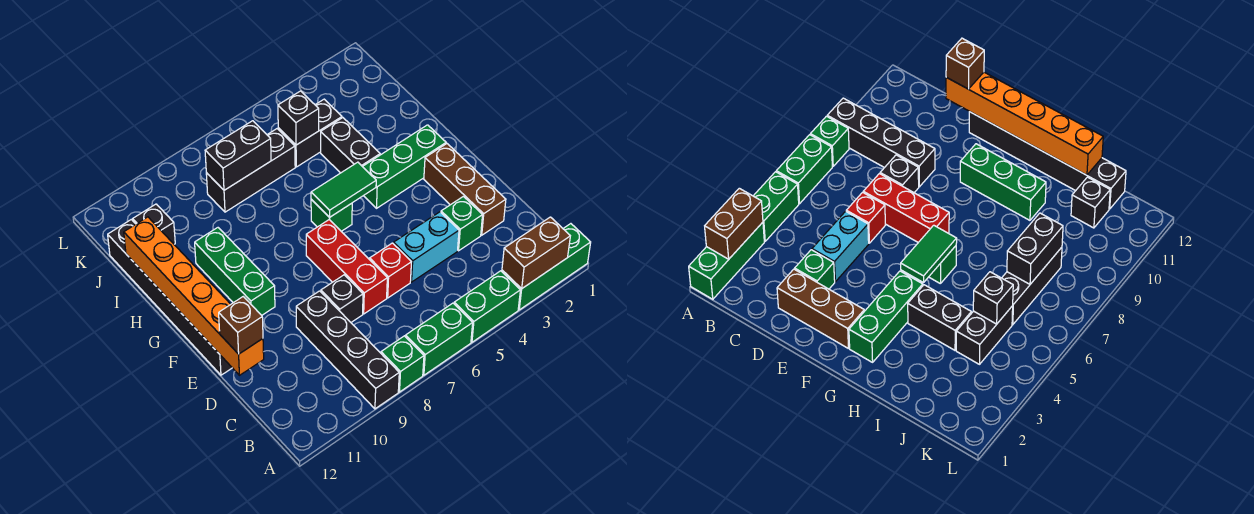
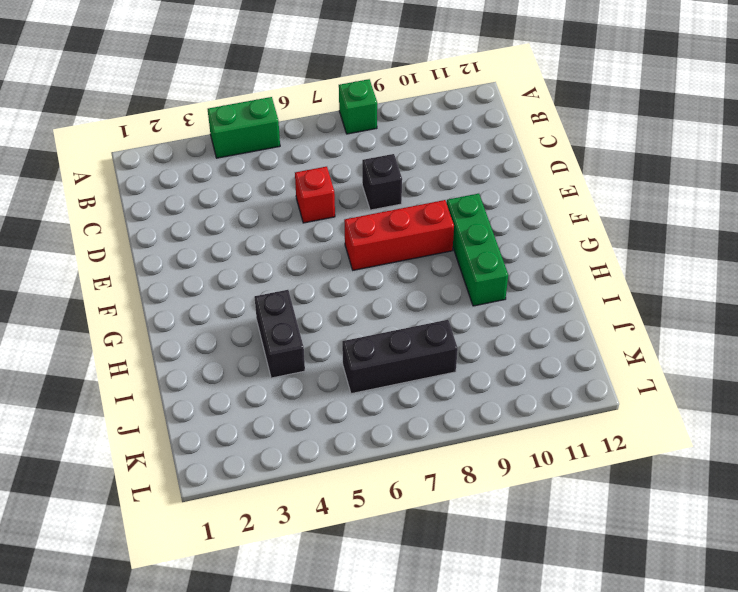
red brick F7:F9 level 1 -> red brick D7:F7 level 1
none -> green brick A1:A3 level 1
none -> green brick A6:A7 level 1
none -> black brick A9:D9 level 1

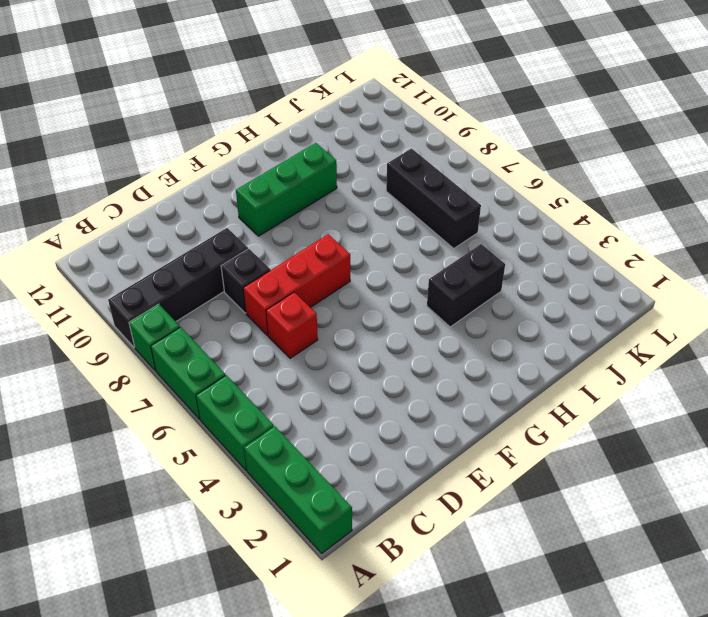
none -> brown brick D2:F2 level 1
none -> green brick D3 level 1
none -> cyan brick D4:D5 level 1

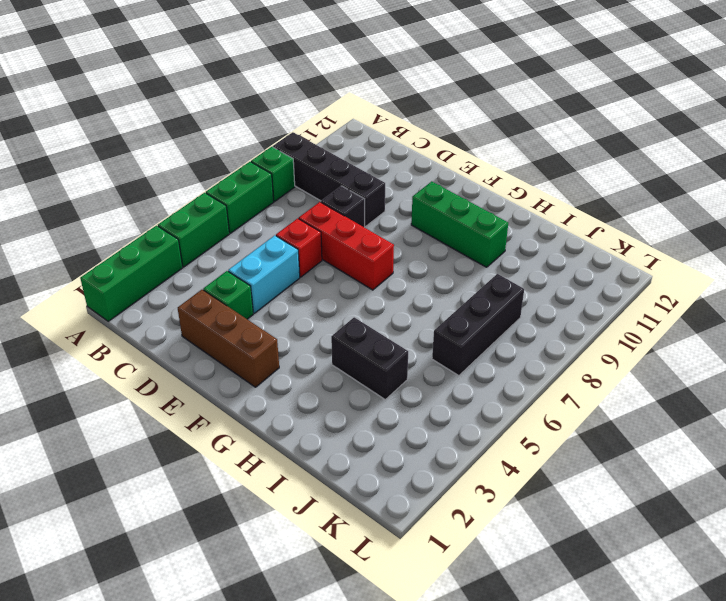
none -> black brick E12:J12 level 1
none -> green brick G2:G4 level 1
none -> green brick G6 level 1

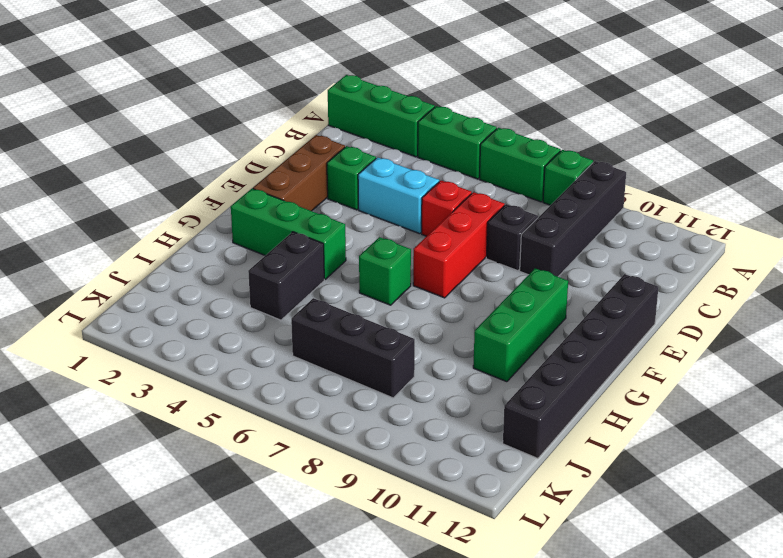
none -> black brick J4:J5 level 1
none -> black brick J11 level 1
none -> brown brick A2:A3 level 2

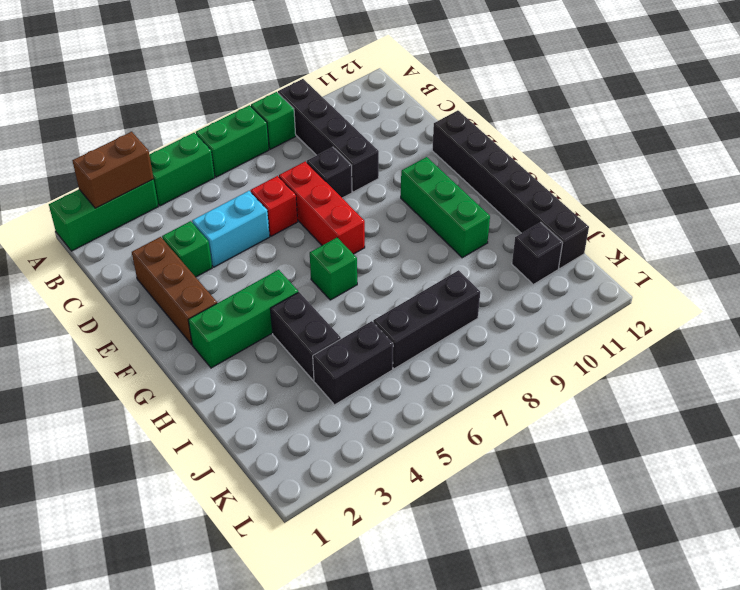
none -> orange brick D12:I12 level 2
none -> green tile G5:G6 level 2
none -> black brick J5 level 2

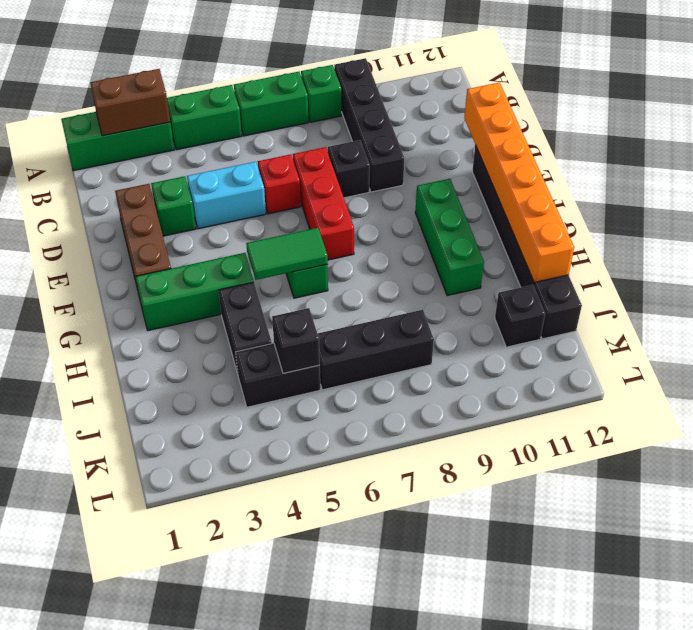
none -> black brick J7:J8 level 2
none -> brown brick D12 level 3

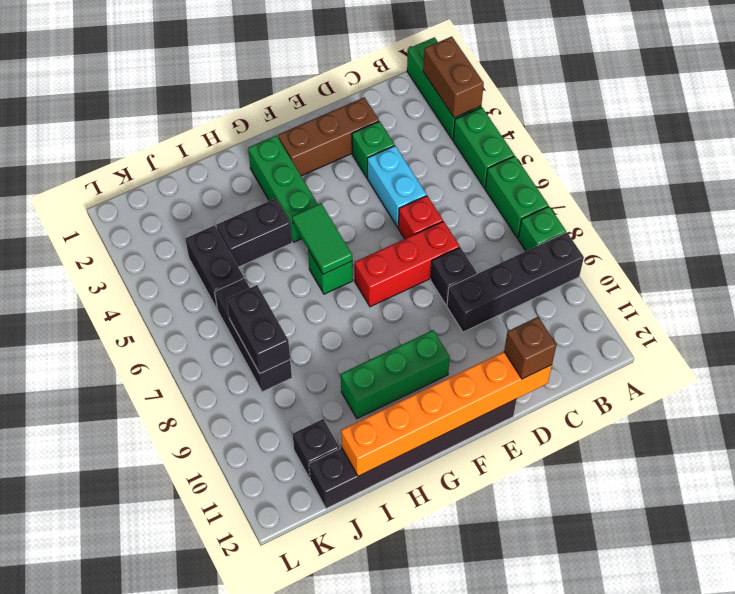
none -> black brick J5 level 2

